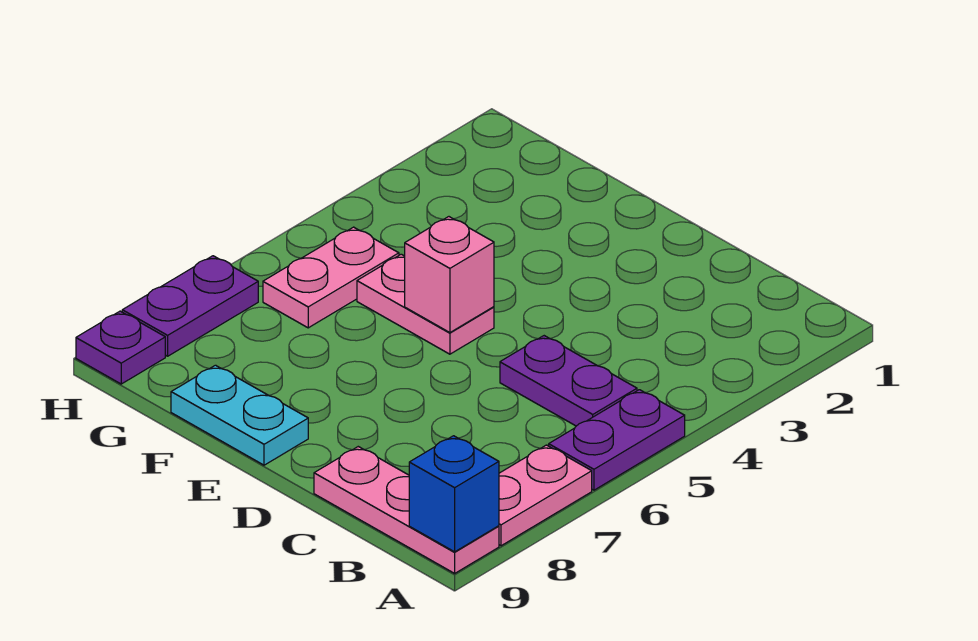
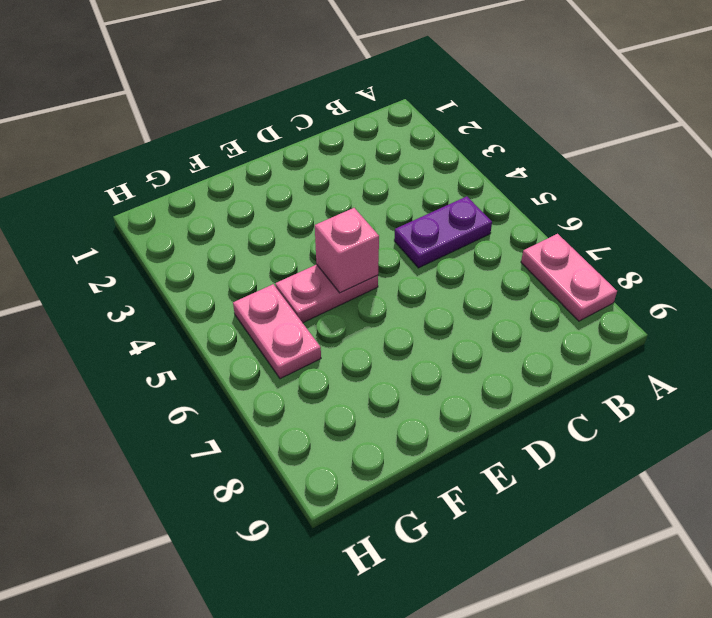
none -> purple plate A5:A6 level 1
none -> pink plate A9:C9 level 1

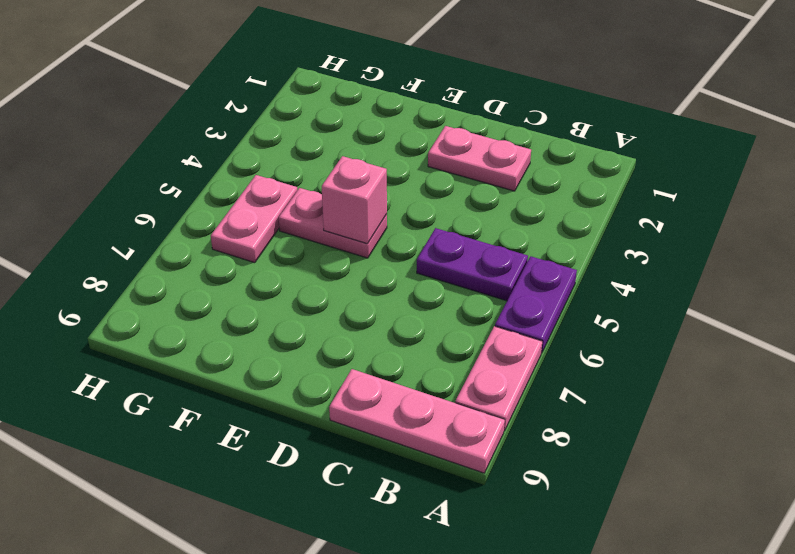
pink plate C2:D2 level 1 -> none
none -> cyan plate E9:F9 level 1
none -> purple plate H7:H8 level 1

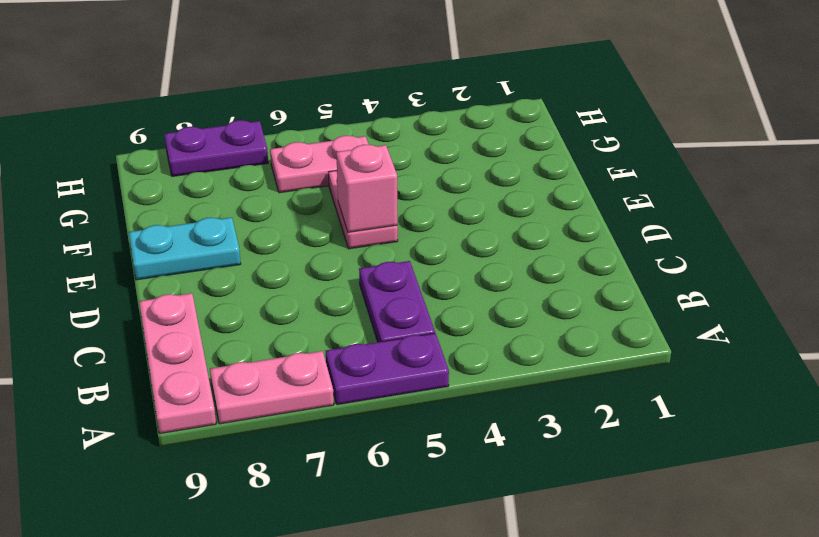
cyan plate E8:E9 level 1 -> cyan plate E9:F9 level 1
none -> purple plate H9 level 1
none -> blue brick A9 level 2

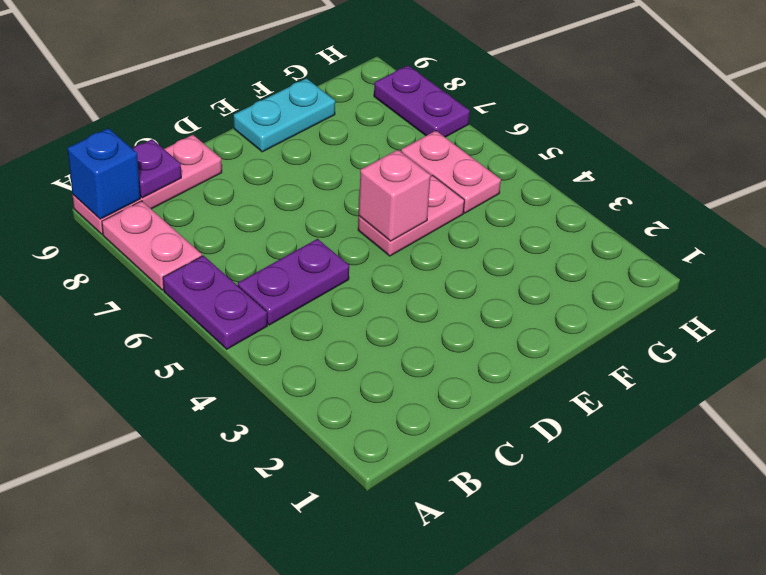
purple plate B9 level 2 -> purple plate H9 level 1

